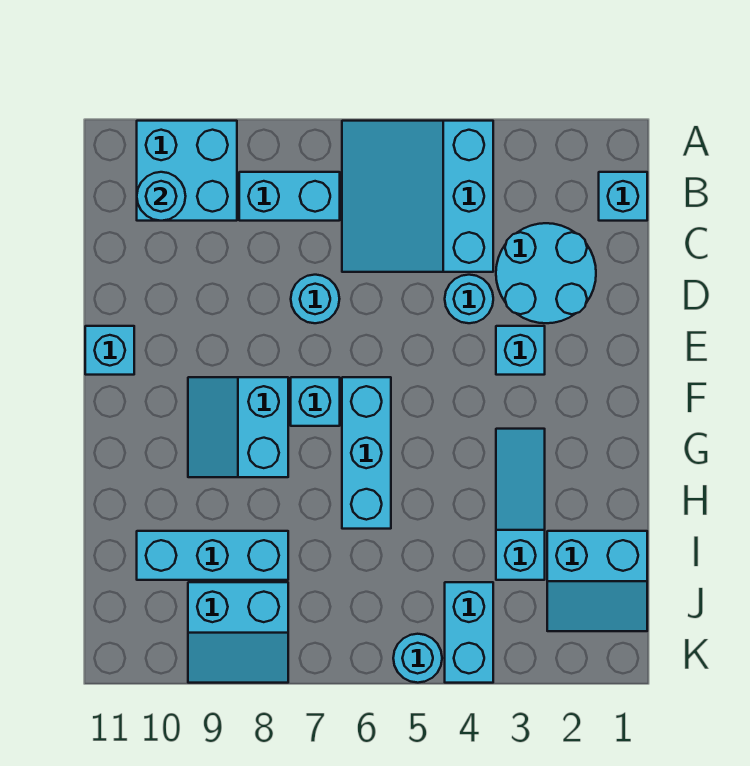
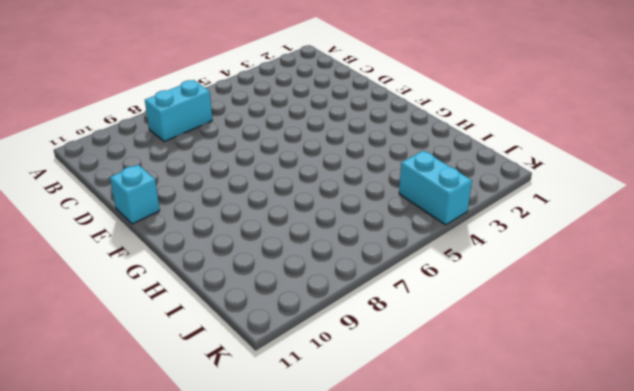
none -> cyan slope A4:C6 level 1 top 4
none -> cyan brick A9:B10 level 1
none -> cyan brick B1 level 1

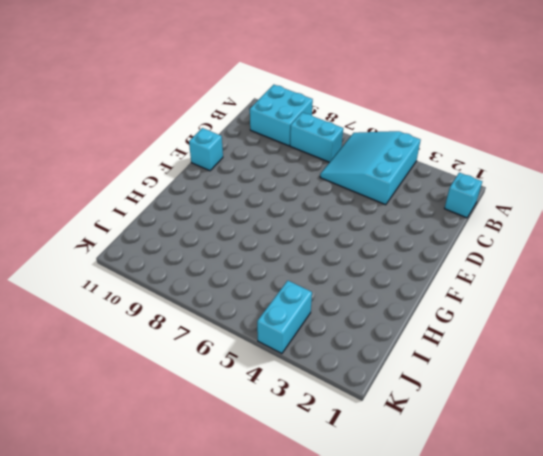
none -> cyan round brick C2:D3 level 1
none -> cyan round brick D4 level 1
none -> cyan round brick D7 level 1

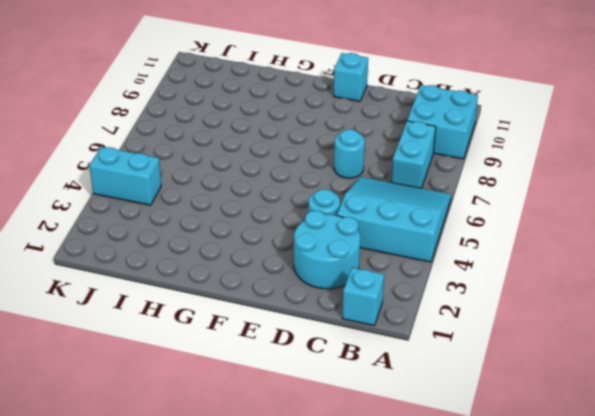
none -> cyan brick E3 level 1
none -> cyan brick F6:H6 level 1
none -> cyan brick F7 level 1

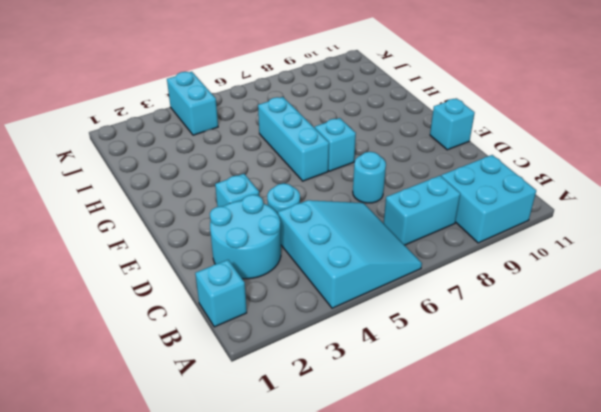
none -> cyan slope F8:G9 level 1 top 8
none -> cyan slope G3:I3 level 1 top I
none -> cyan slope I1:J2 level 1 top I

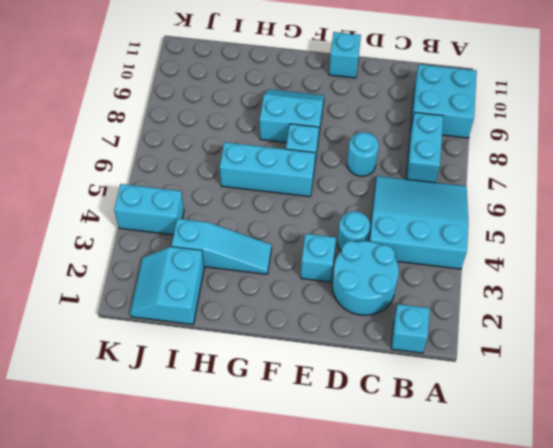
none -> cyan brick I8:I10 level 1
none -> cyan slope J8:K9 level 1 top J
none -> cyan round brick K5 level 1

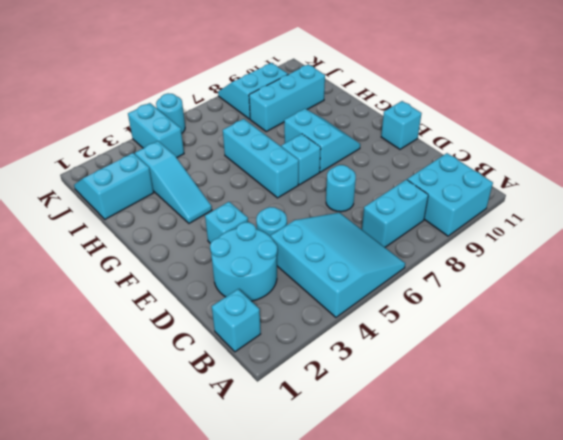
none -> cyan round brick B10 level 2

